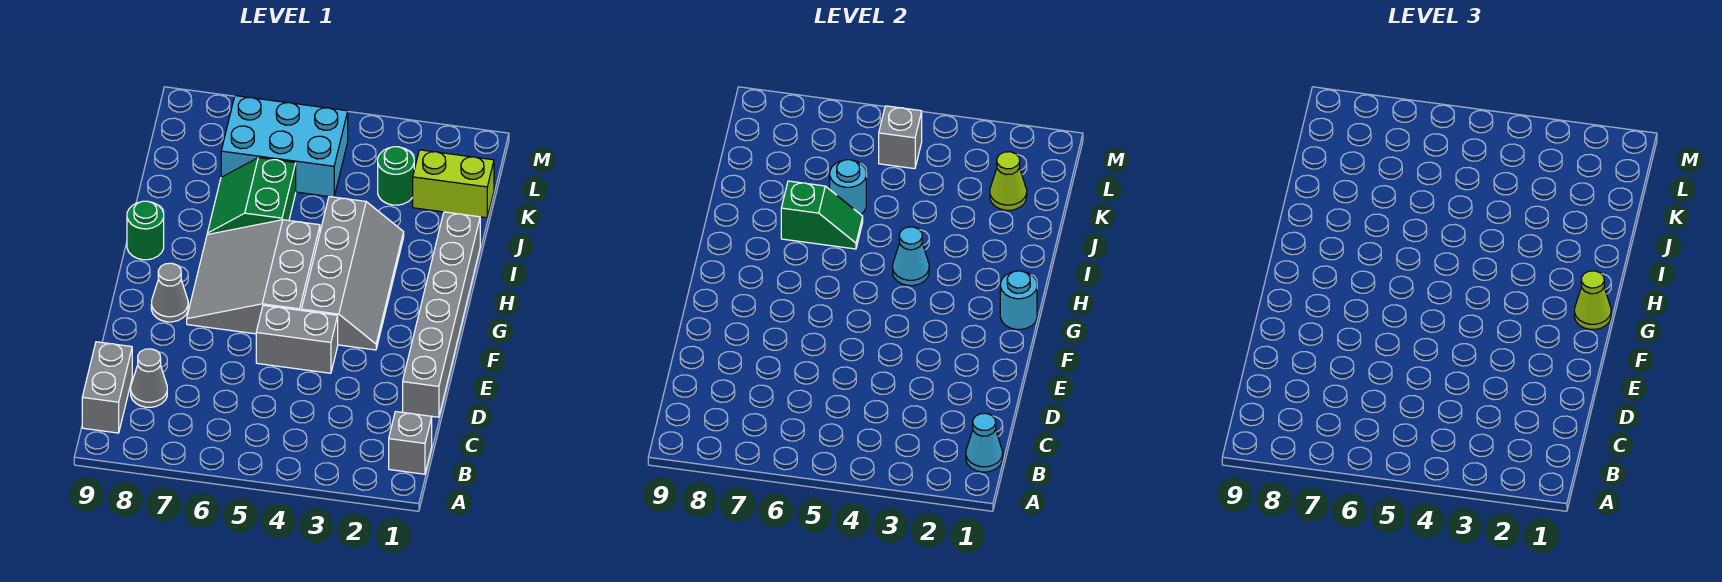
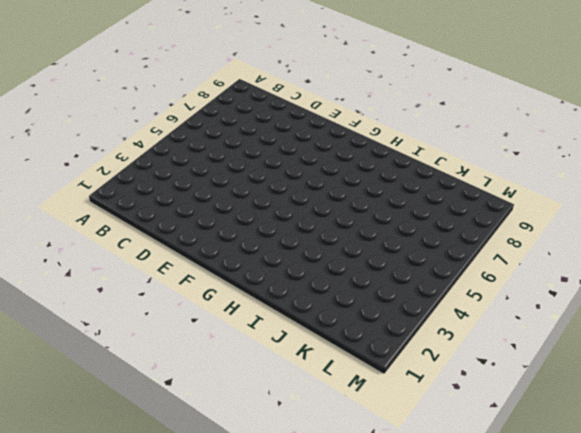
none -> grey brick B1 level 1
none -> grey brick B9:C9 level 1
none -> grey cone C8 level 1

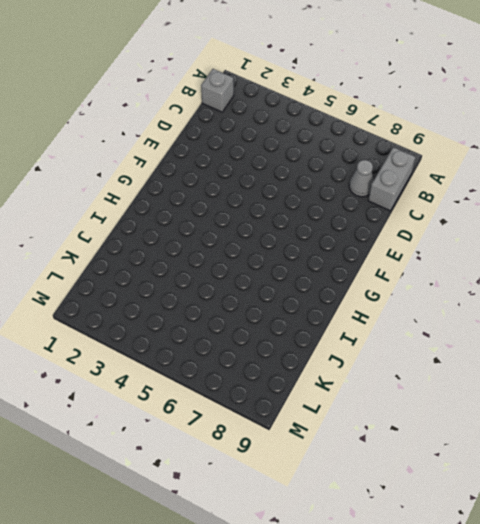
none -> grey brick D1:I1 level 1
none -> grey brick E4:E5 level 1
none -> grey slope F3:I4 level 1 top 4

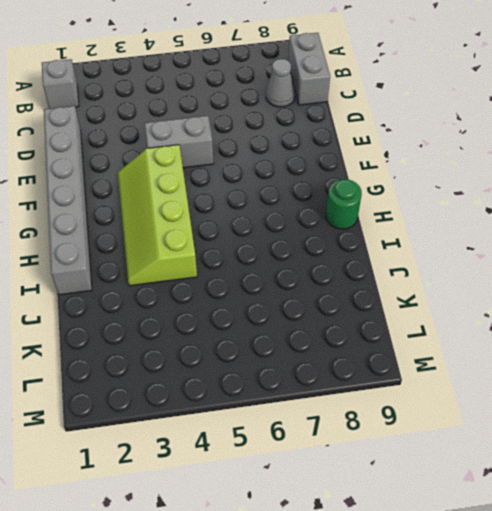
lime slope F3:I4 level 1 top 4 -> grey slope F3:I4 level 1 top 4
none -> grey slope F5:H7 level 1 top 5
none -> grey cone F8 level 1
none -> green slope I6:J7 level 1 top 6

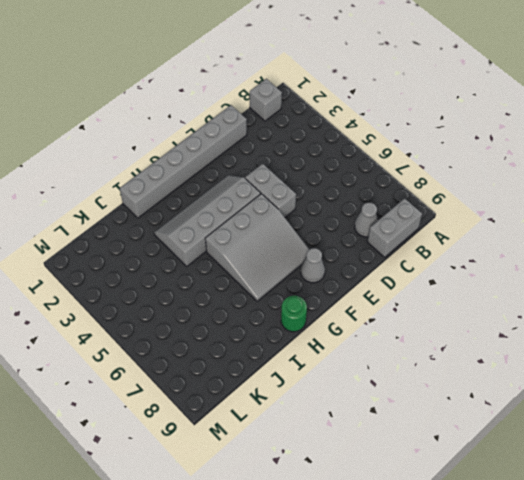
none -> green slope I6:J7 level 1 top 6
none -> lime brick K1:K2 level 1
none -> green round brick K3 level 1

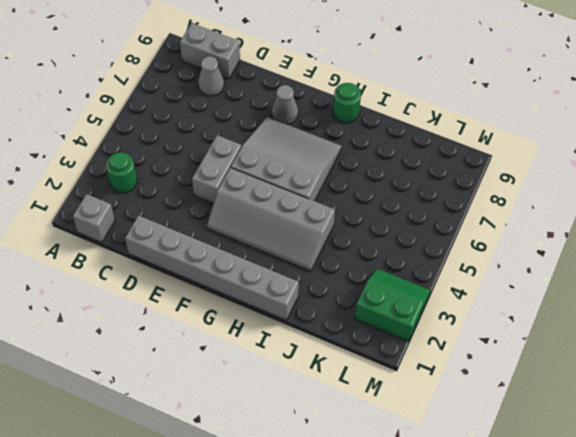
green round brick B3 level 1 -> green round brick K3 level 1
green slope L2:M3 level 1 top 2 -> green slope I6:J7 level 1 top 6
none -> lime brick K1:K2 level 1
none -> cyan brick K5:L7 level 1
none -> cyan cone B1 level 2

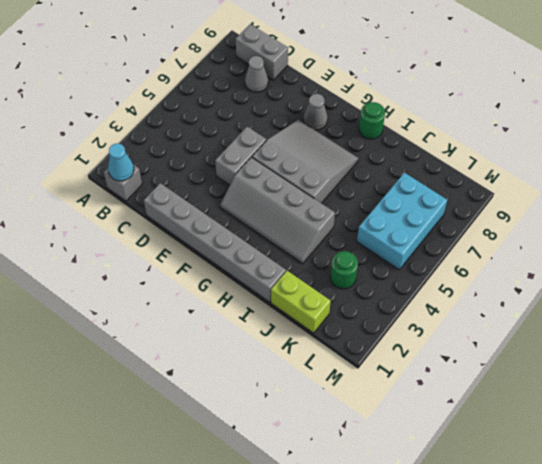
lime brick J1:K1 level 1 -> lime brick K1:K2 level 1
none -> green slope I6:J7 level 1 top 6
none -> cyan round brick G1 level 2
none -> cyan cone H4 level 2

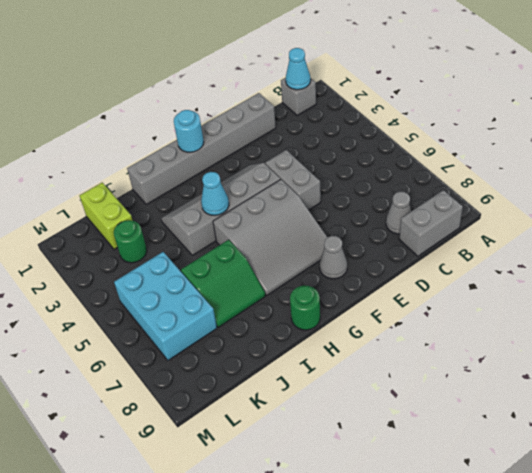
none -> green slope I6:I7 level 2 top 7
none -> cyan round brick J6 level 2
none -> lime cone K2 level 2

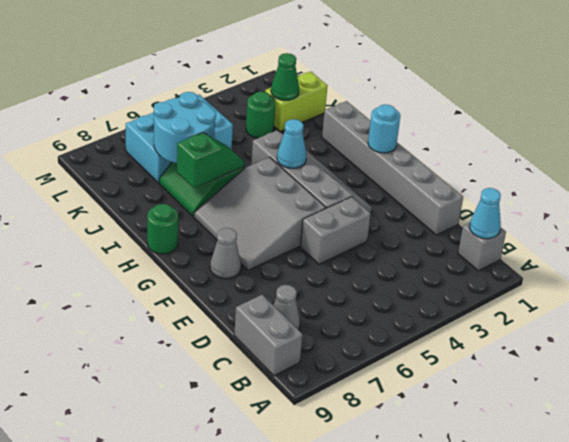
cyan round brick J6:K7 level 2 -> cyan round brick J6 level 2
green cone K2 level 2 -> lime cone K2 level 2
none -> grey brick L5 level 2
none -> lime cone G1 level 3

